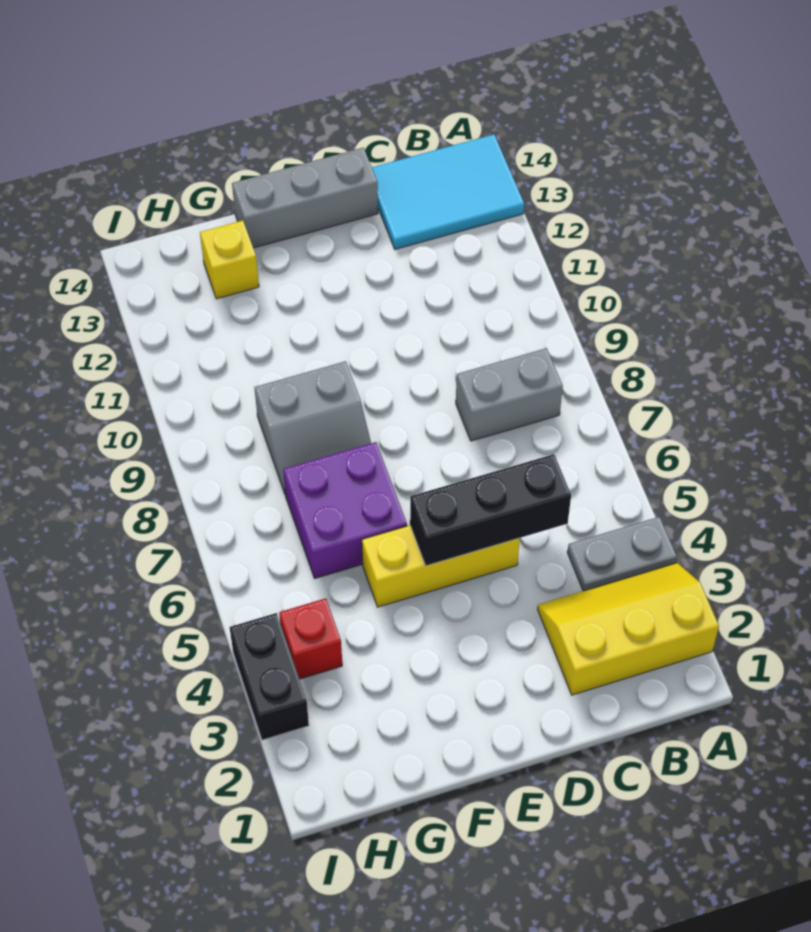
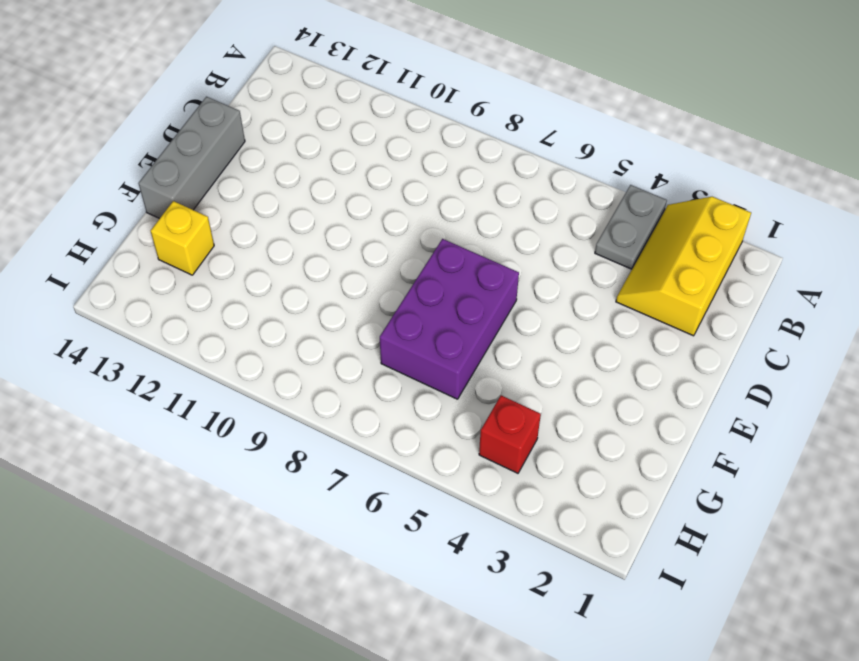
purple brick E6:G7 level 1 -> purple brick F6:G7 level 1
none -> cyan tile A13:C14 level 1
none -> grey brick B8:C8 level 1
none -> yellow brick D5:F5 level 1

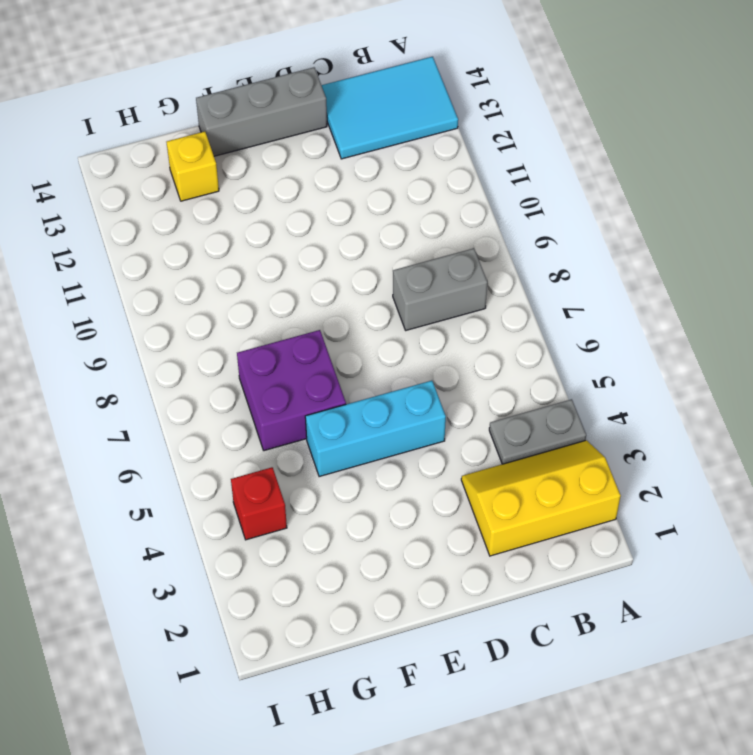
cyan brick D5:F5 level 1 -> yellow brick D5:F5 level 1
none -> grey slope F8:G9 level 1 top 9
none -> black brick I3:I4 level 1
none -> black brick C5:E5 level 2

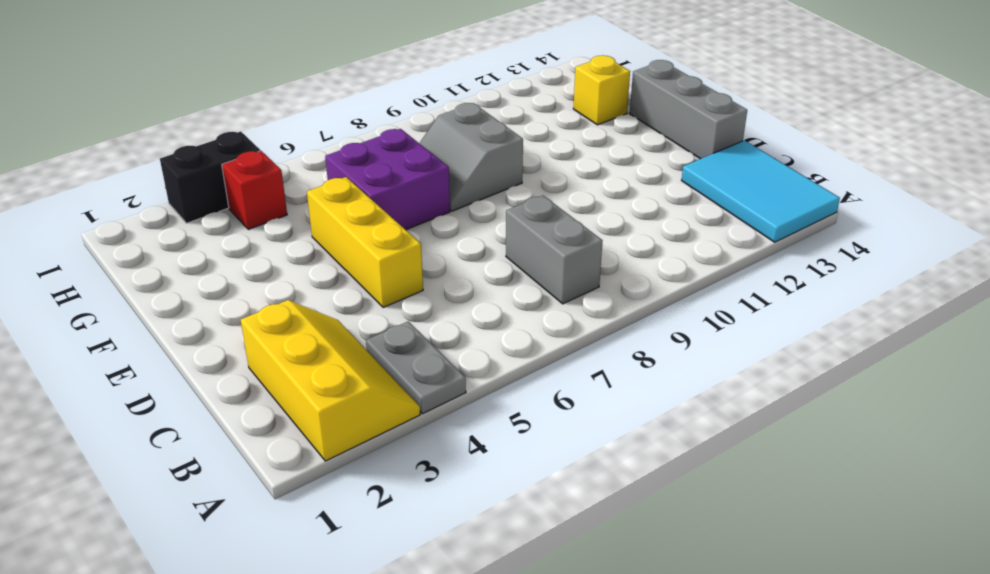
none -> black brick C5:E5 level 2

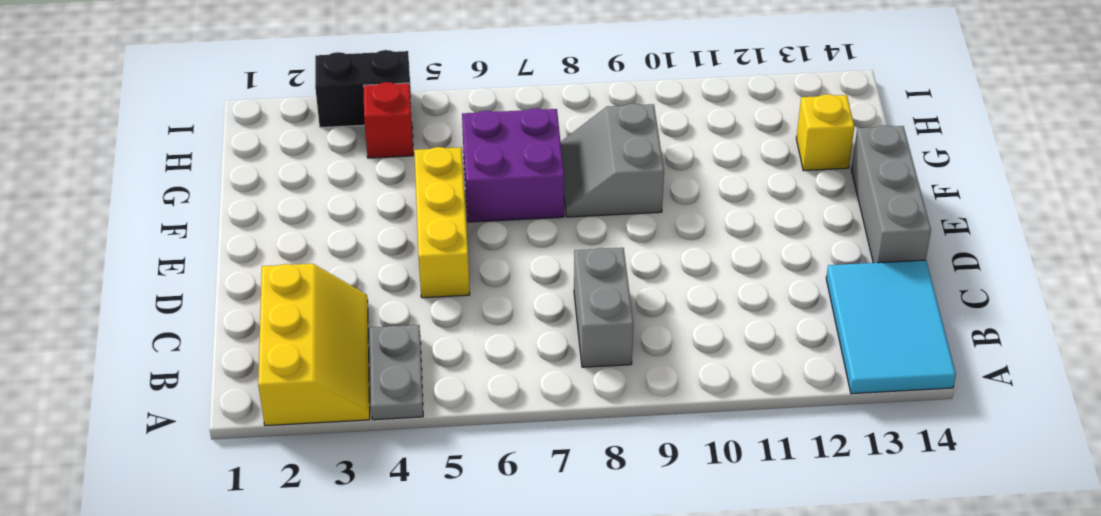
none -> black brick C5:E5 level 2

